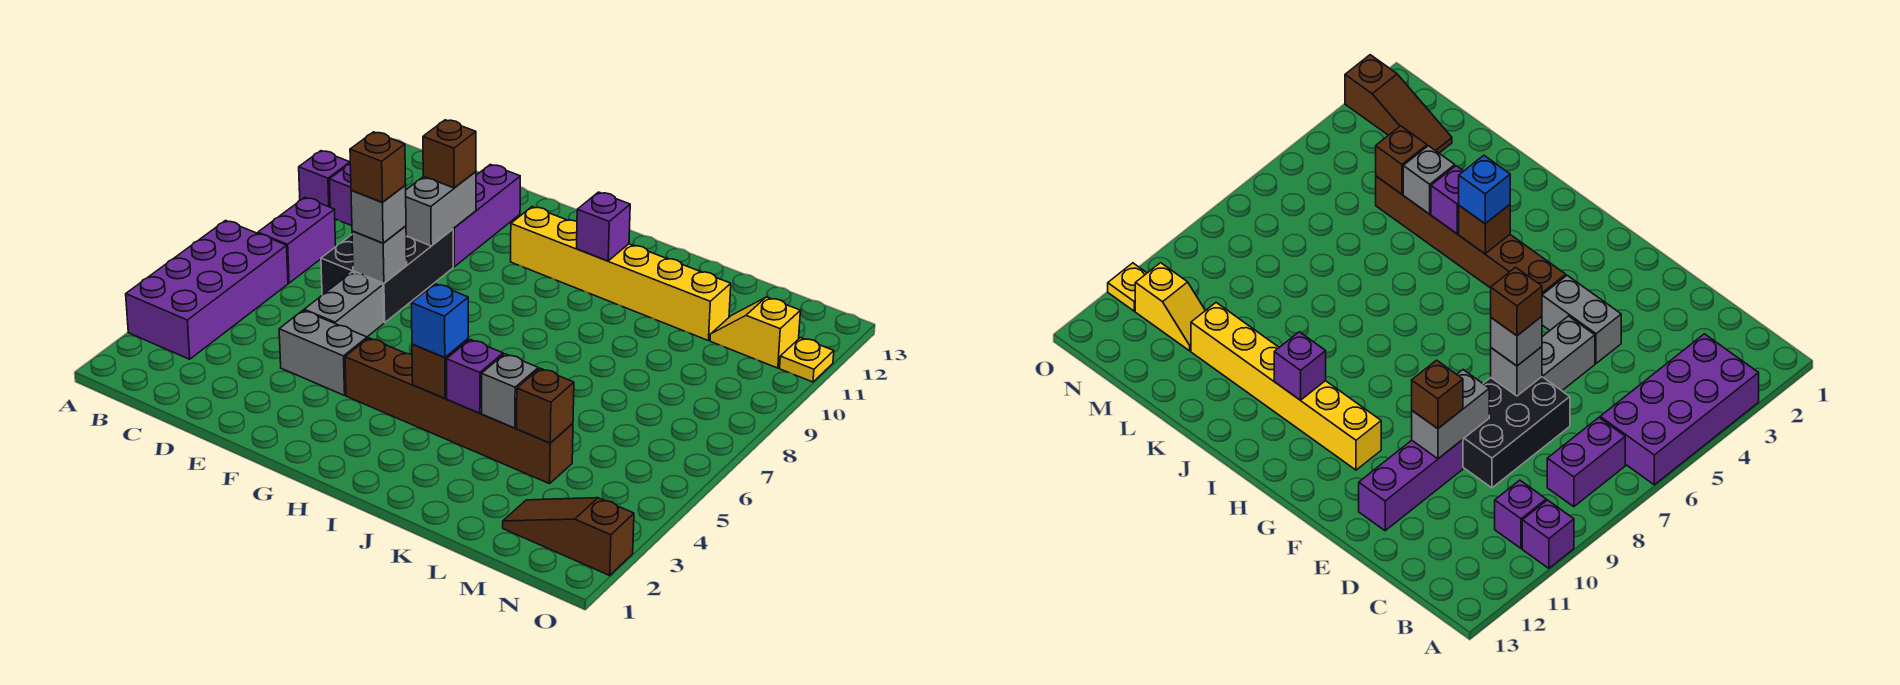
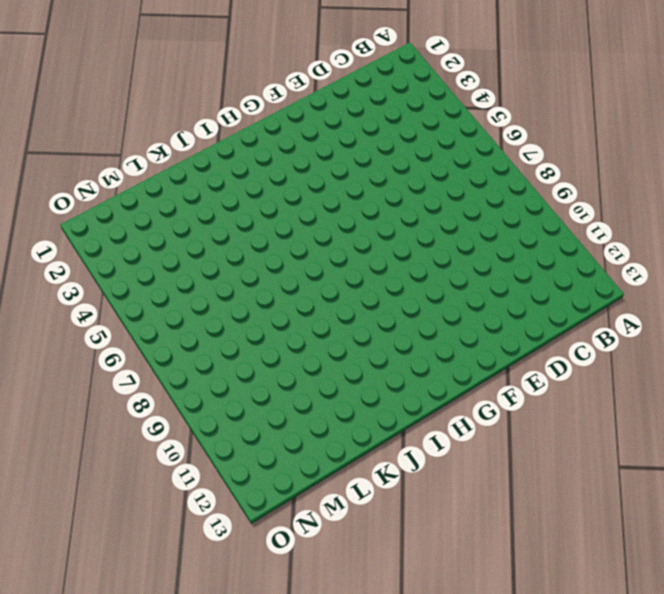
none -> purple brick A3:B6 level 1
none -> purple brick A10 level 1
none -> purple brick B7:B8 level 1

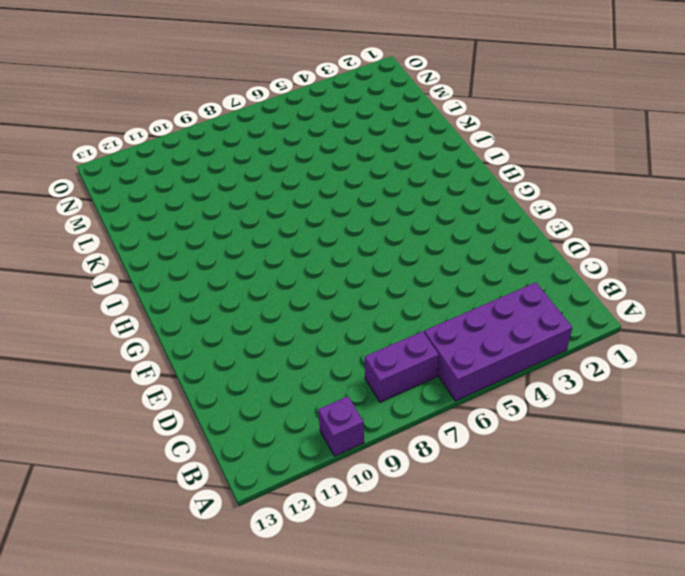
none -> purple brick B10 level 1
none -> black brick D7:E9 level 1
none -> grey brick E4:F4 level 1

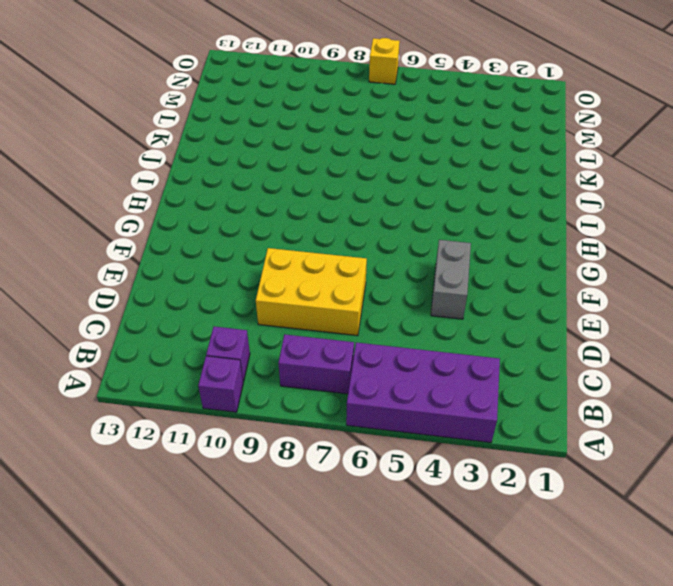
yellow brick D7:E9 level 1 -> black brick D7:E9 level 1
yellow brick O7 level 1 -> none
none -> grey brick E5:E6 level 1
none -> purple brick E10:E12 level 1
none -> brown brick G4:L4 level 1

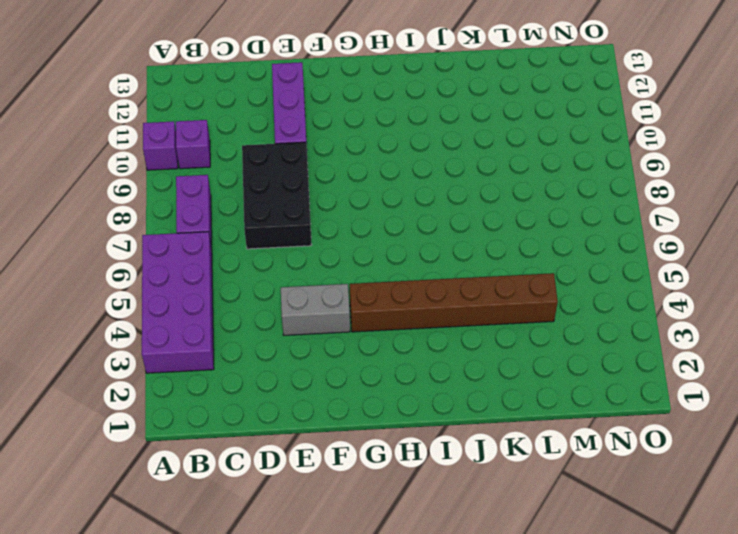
none -> grey brick E5:E6 level 1
none -> yellow brick G11:L11 level 1
none -> brown slope M2:O2 level 1 top O

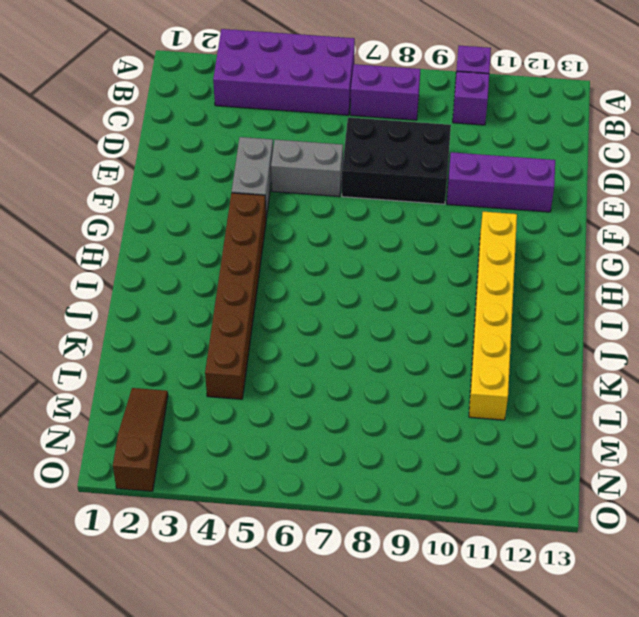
none -> yellow slope M11:N11 level 1 top N
none -> yellow plate O11 level 1
none -> grey brick E7 level 2

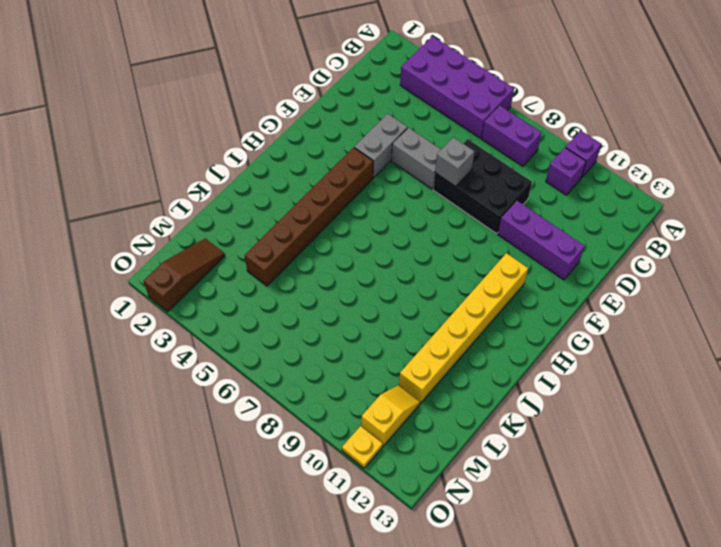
none -> grey brick E9:E10 level 2
none -> brown brick I4 level 2
none -> purple brick I11 level 2

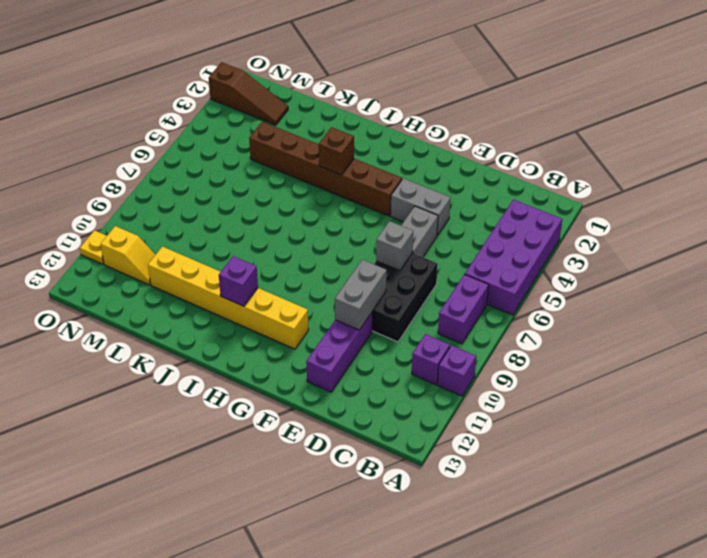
none -> purple brick J4 level 2
none -> grey brick K4 level 2
none -> brown brick L4 level 2

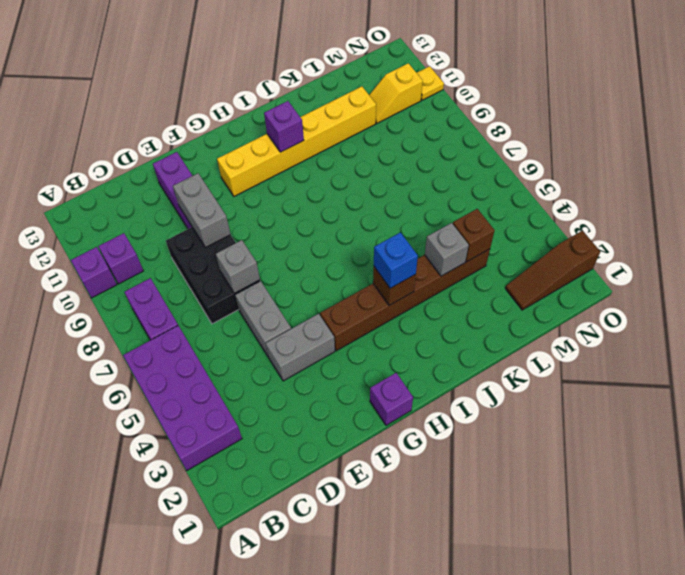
purple brick G1 level 1 -> purple brick J4 level 2
none -> grey brick E7 level 3
none -> brown brick E10 level 3
none -> brown brick E7 level 4

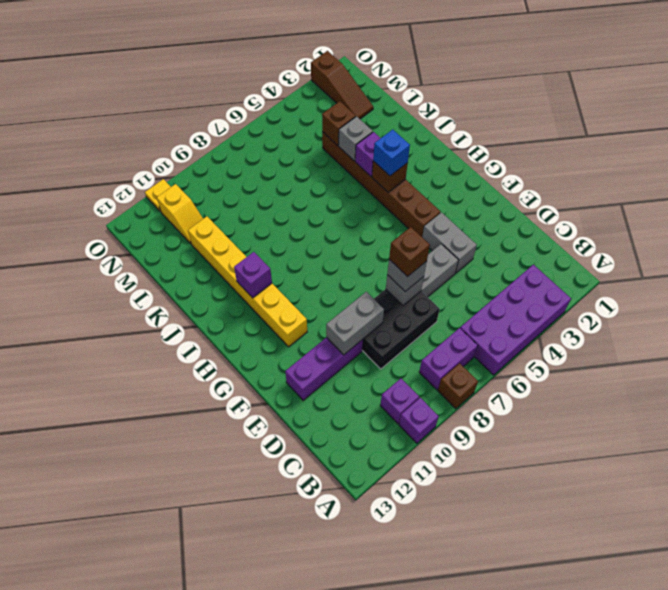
brown brick A8 level 1 -> brown brick E10 level 3

